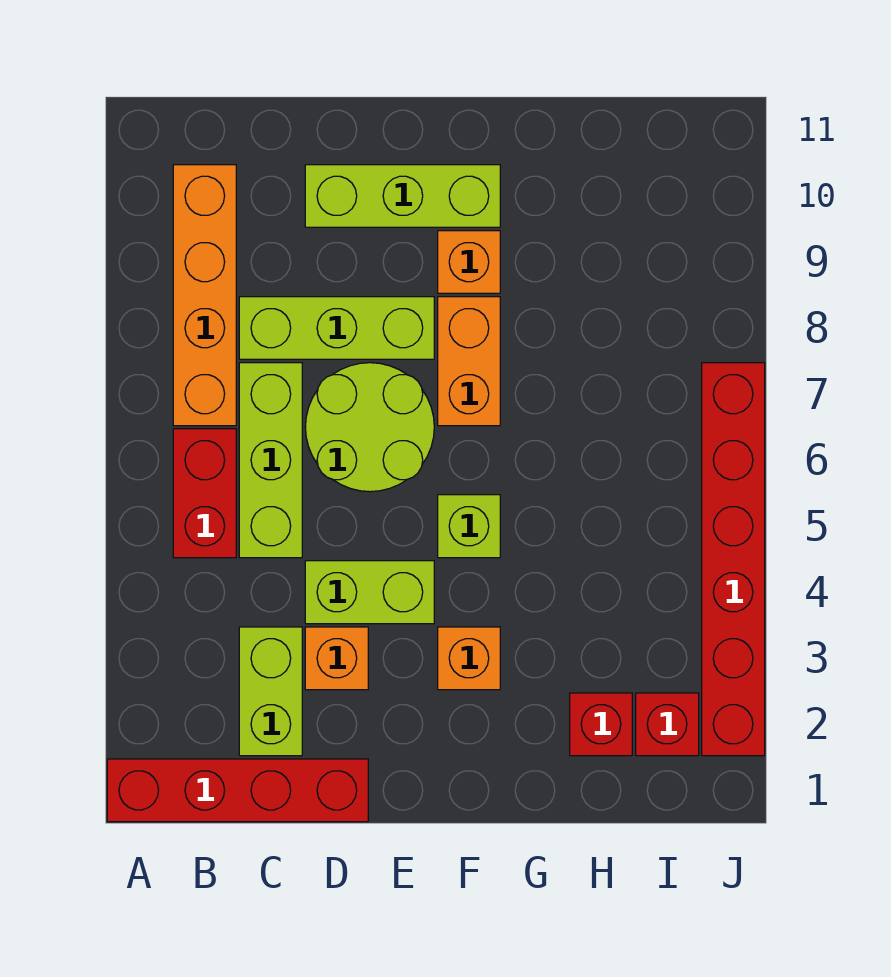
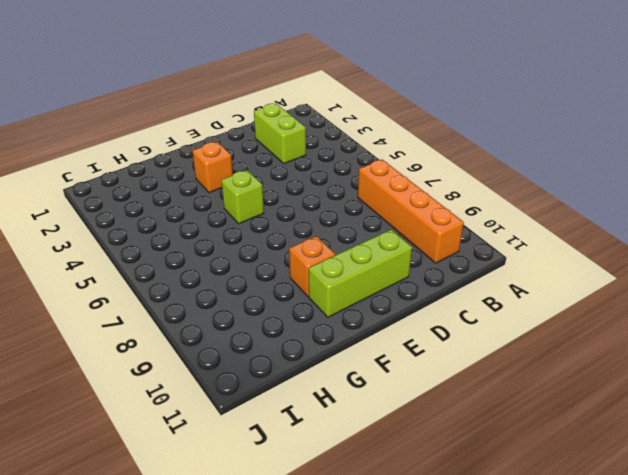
none -> red brick A1:D1 level 1
none -> red brick B5:B6 level 1
none -> lime brick C5:C7 level 1

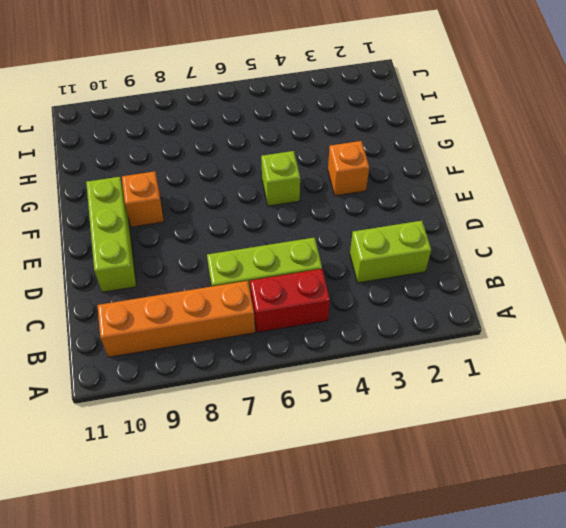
none -> red brick A1:D1 level 1
none -> lime brick C8:E8 level 1
none -> orange brick D3 level 1

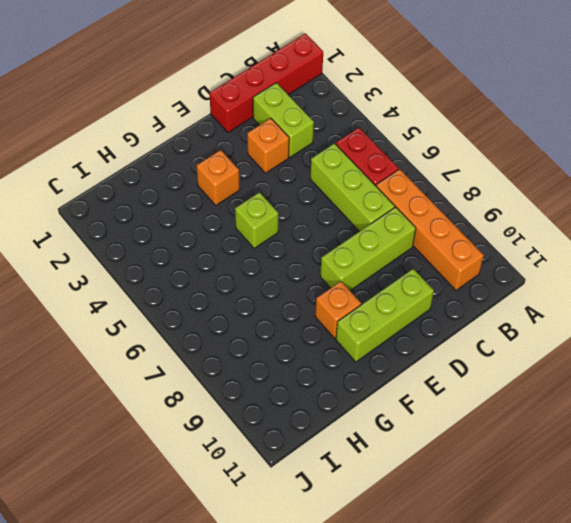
none -> lime brick D4:E4 level 1
none -> lime round brick D6:E7 level 1
none -> orange brick F7:F8 level 1

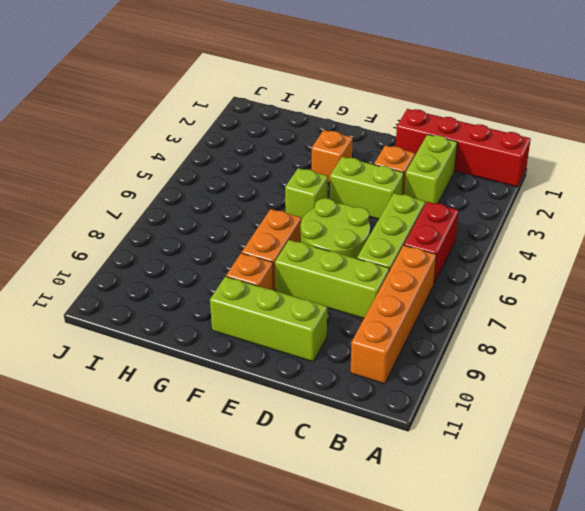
none -> red brick H2 level 1
none -> red brick I2 level 1
none -> red brick J2:J7 level 1

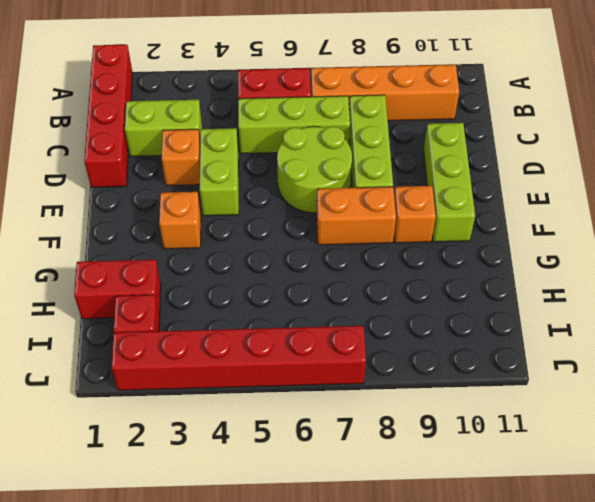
red brick H1:H2 level 1 -> red brick H2 level 1
none -> lime brick F5 level 1

